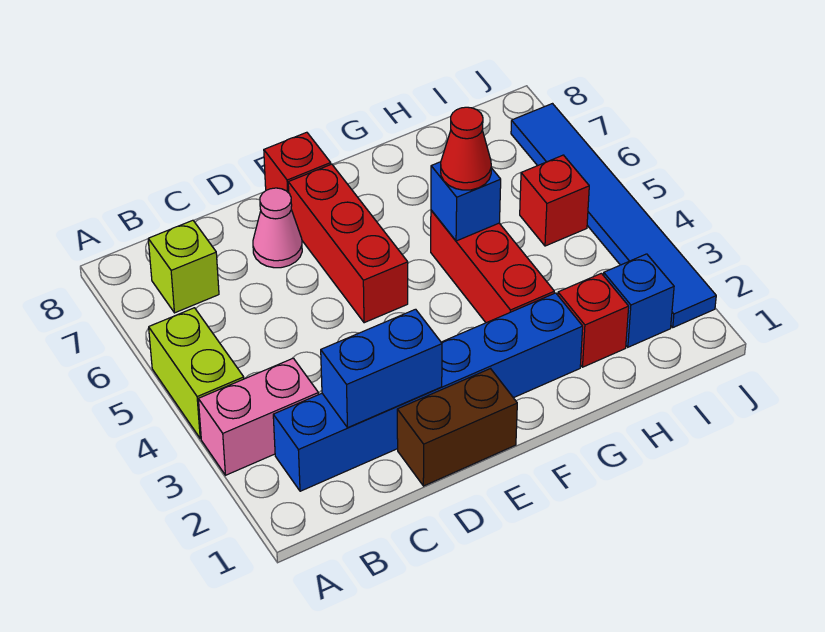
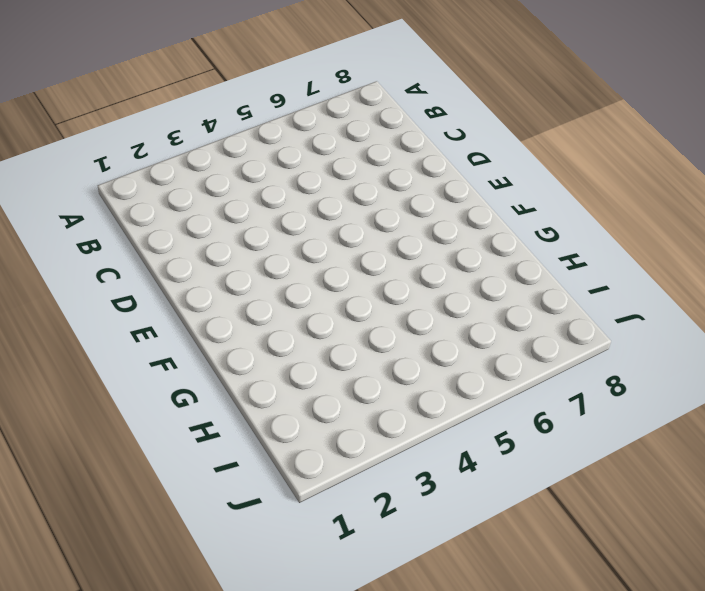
none -> pink brick A3:B3 level 1
none -> lime brick A4:A5 level 1
none -> blue brick B2:G2 level 1

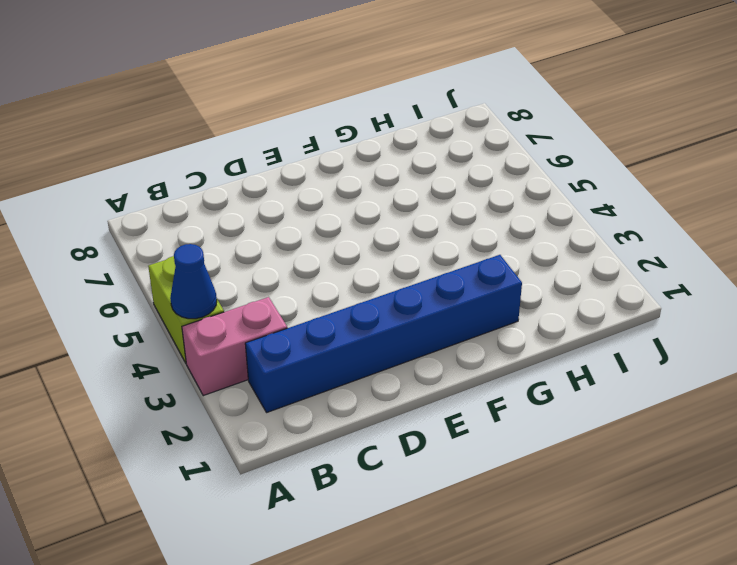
blue cone A4 level 2 -> none
none -> lime brick B7 level 1
none -> brown brick D1:E1 level 1
none -> pink cone D7 level 1

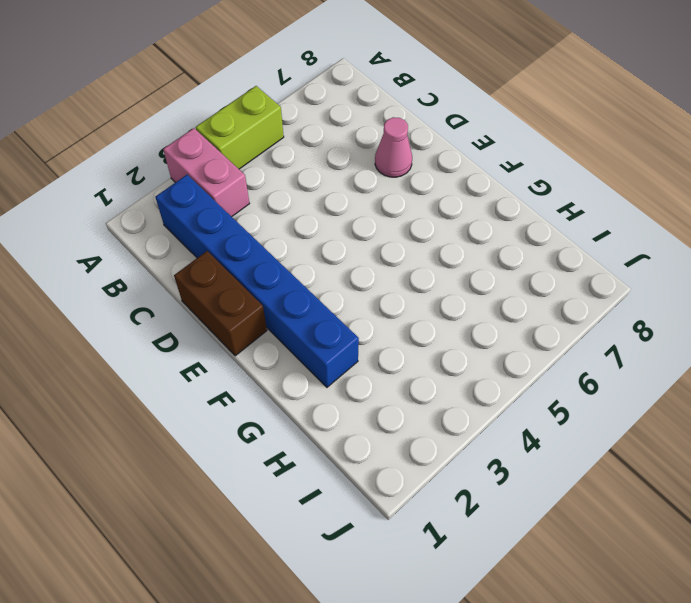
none -> lime brick B7 level 1
none -> red brick E5:E7 level 1
none -> red brick E8 level 1

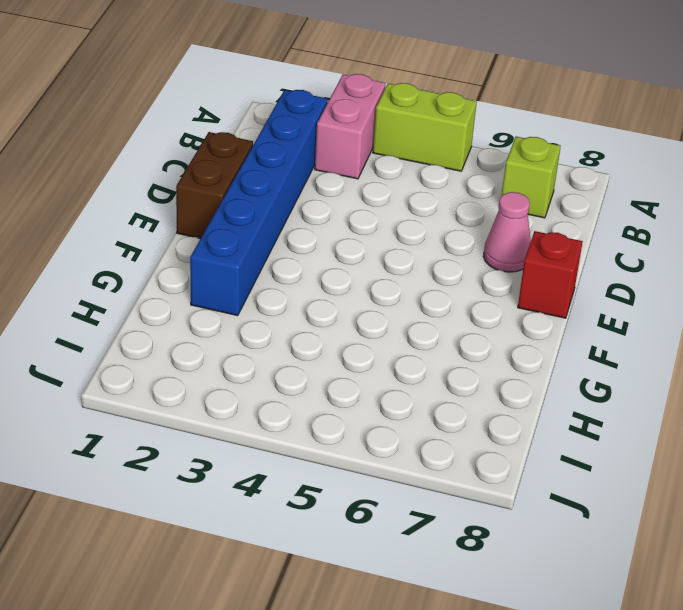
none -> red brick E5:E7 level 1
none -> red brick G3:G5 level 1
none -> red brick H2 level 1

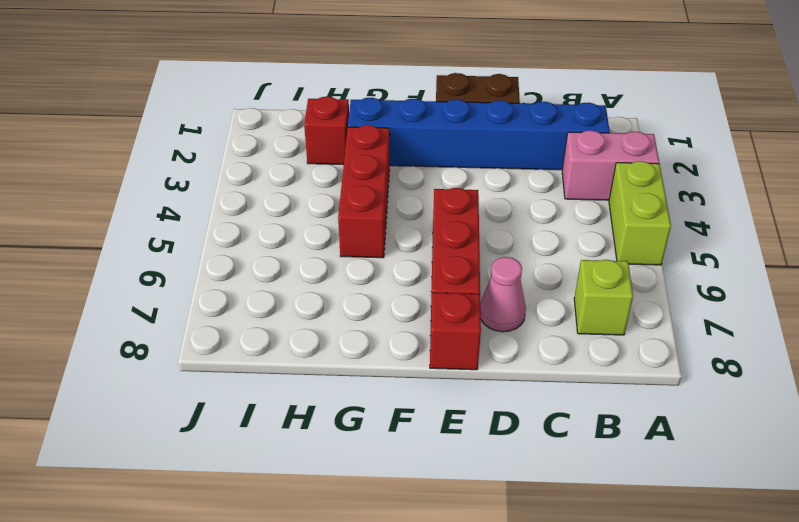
none -> blue brick I2 level 1
none -> red brick I5 level 1
none -> blue tile J2:J7 level 1

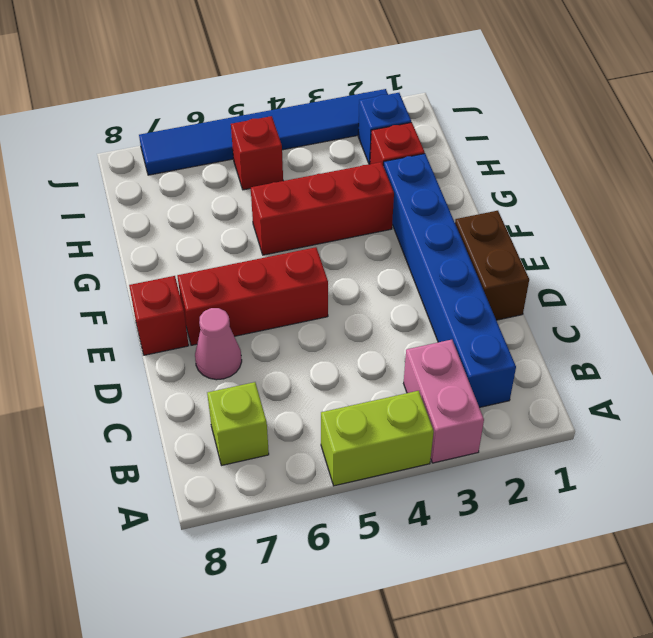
none -> blue brick C2:D2 level 2
none -> blue brick G5 level 2
none -> red cone G5 level 3

